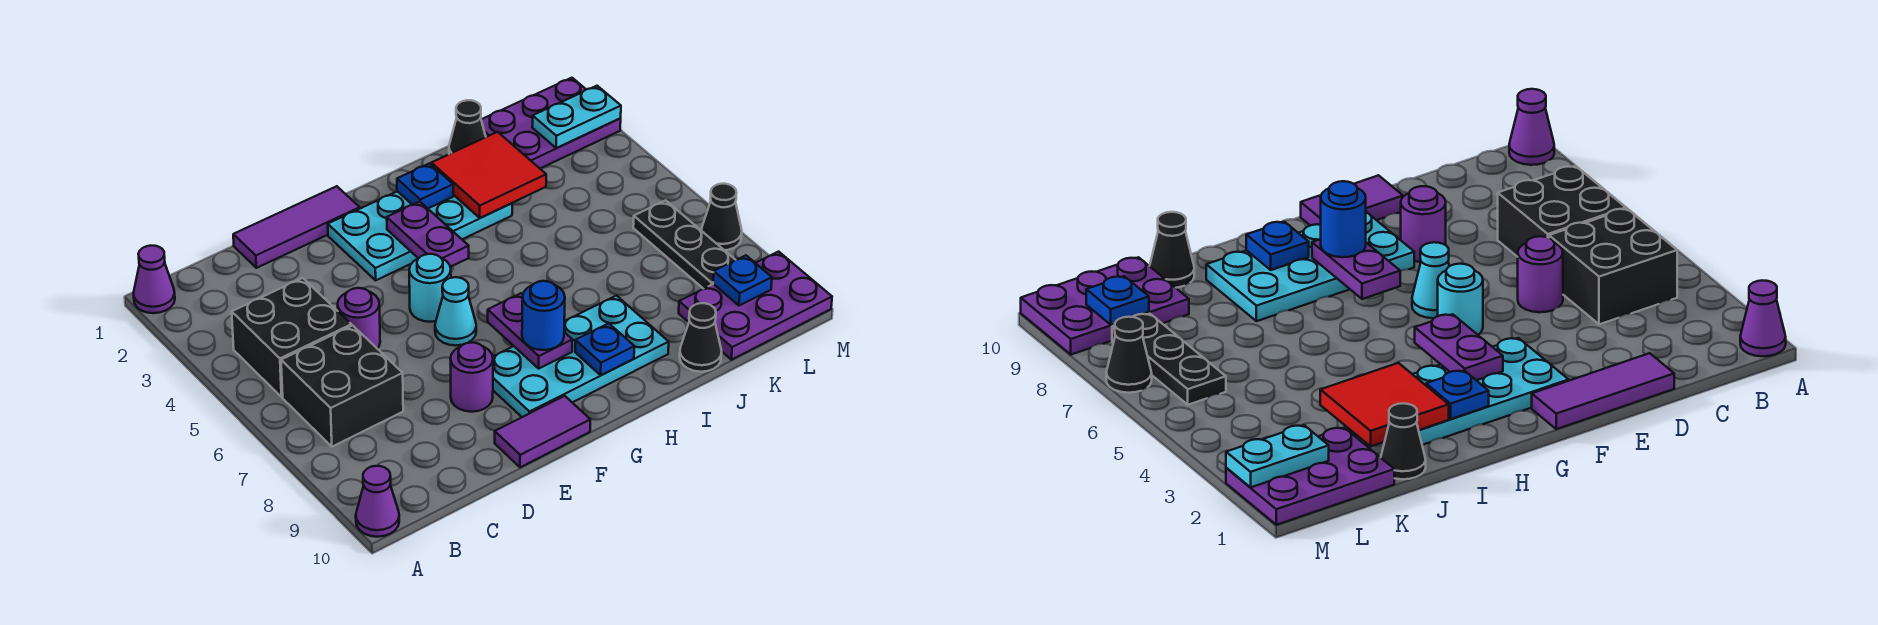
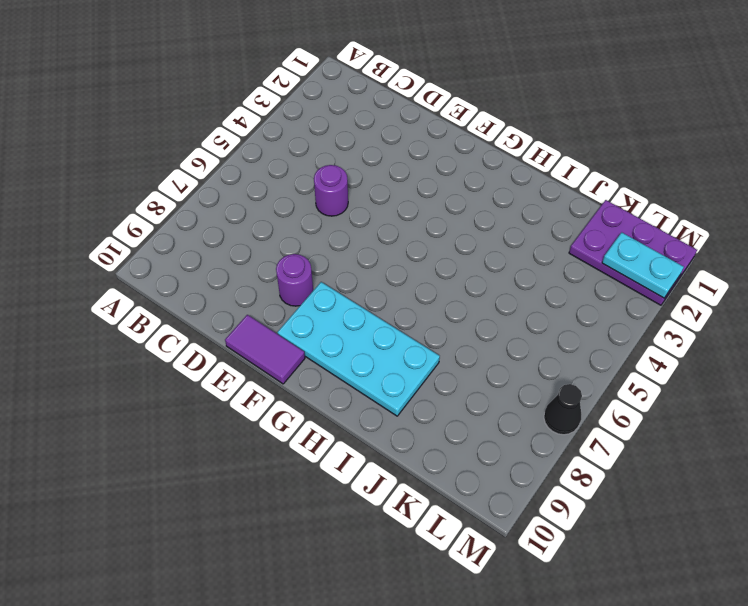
none -> purple cone A1 level 1
none -> purple cone A10 level 1
none -> black brick B4:C5 level 1

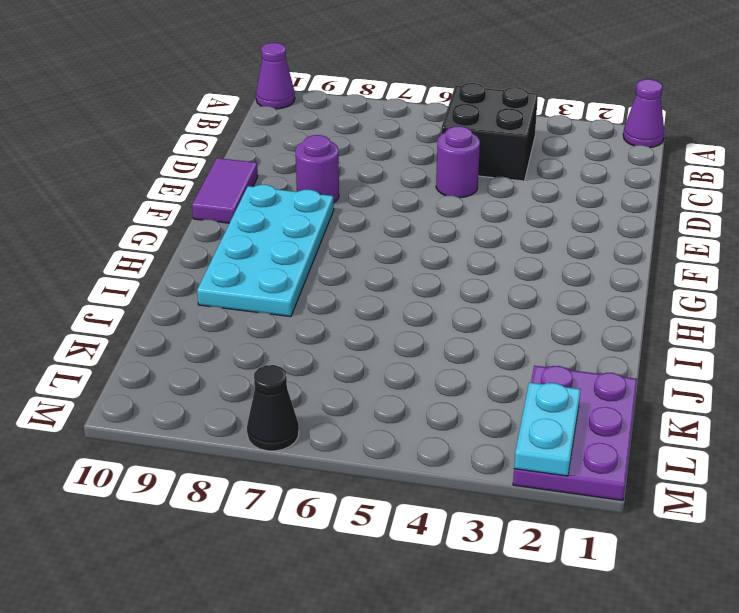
none -> black brick B6:C7 level 1
none -> purple tile D1:F1 level 1
none -> cyan plate F2:I3 level 1

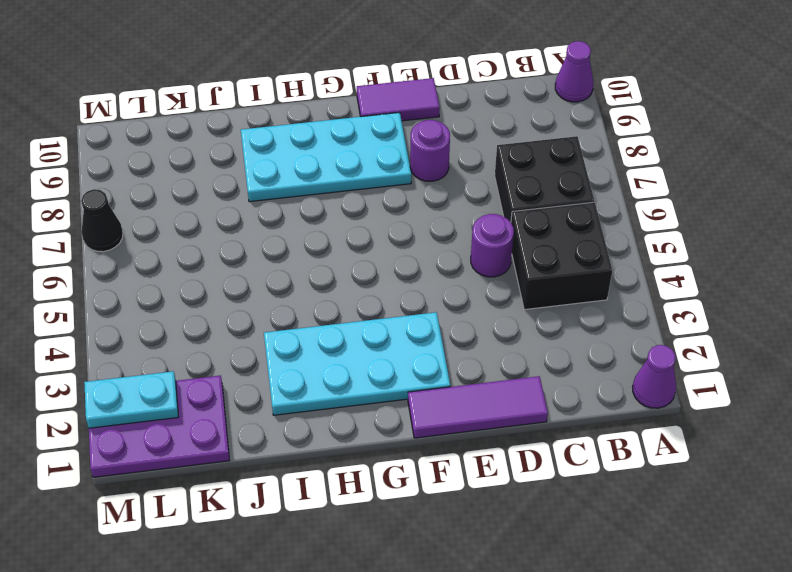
none -> cyan round brick F5 level 1
none -> cyan cone F6 level 1
none -> black cone J1 level 1

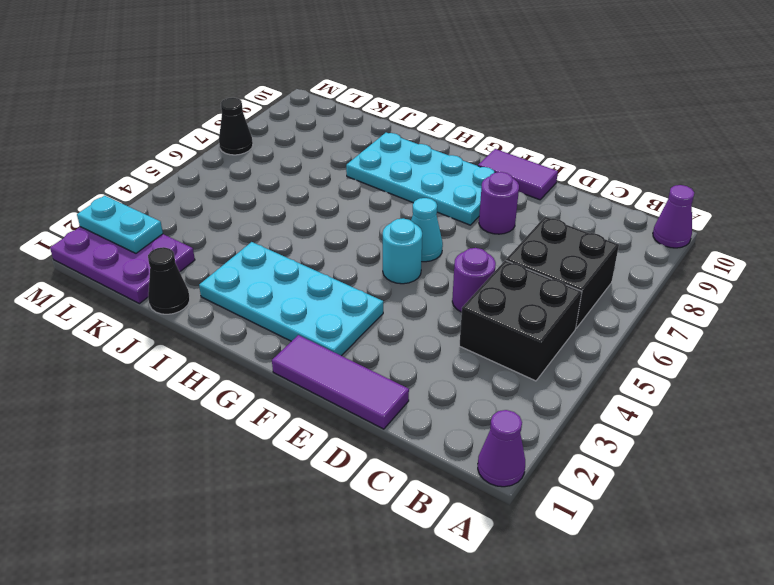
none -> black cone J10 level 1
none -> purple plate K9:M10 level 1
none -> black plate L6:L8 level 1

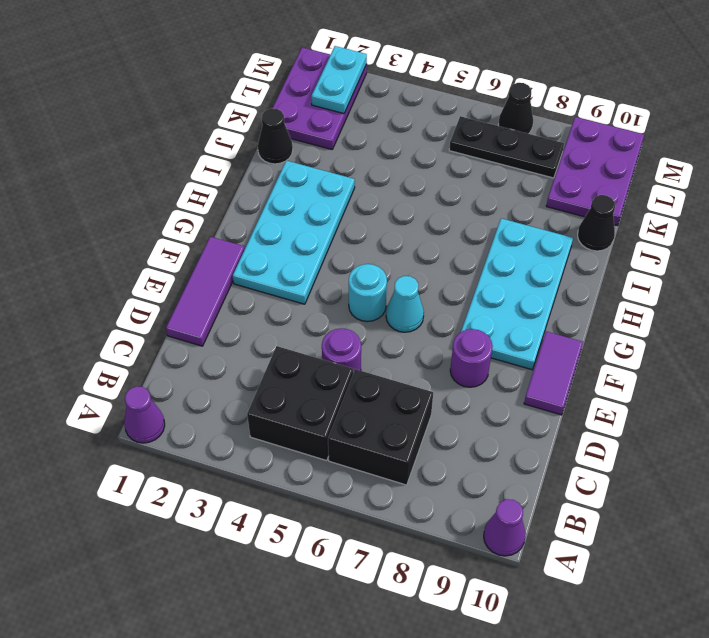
none -> purple plate G3:G4 level 2
none -> purple plate G7:G8 level 2
none -> blue plate H2 level 2

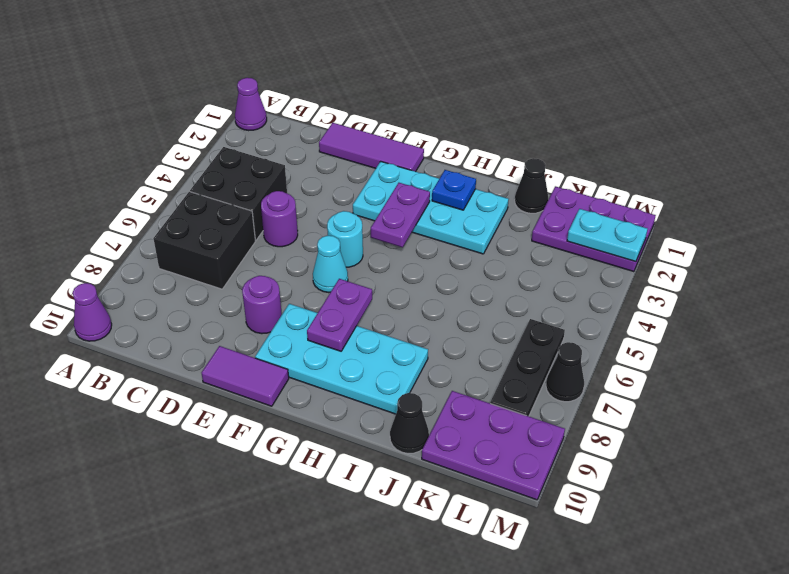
none -> blue plate H9 level 2
none -> red tile I2:J3 level 2
none -> blue plate L9 level 2

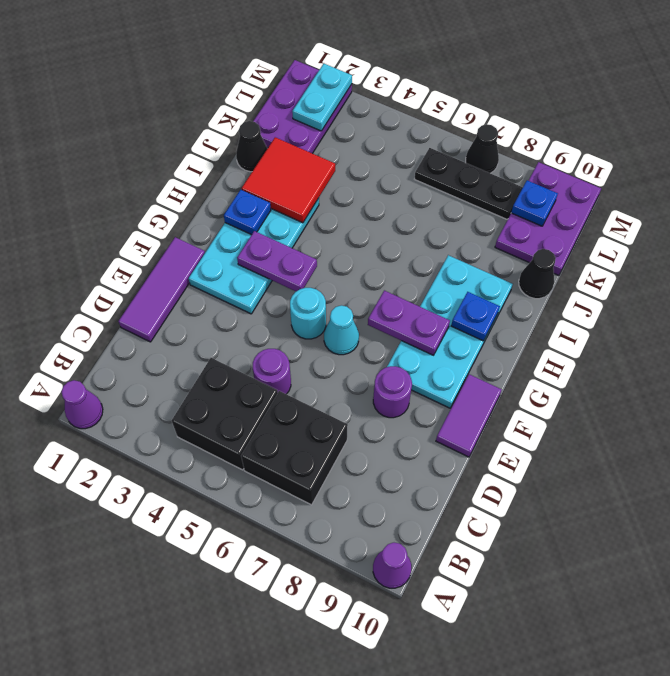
none -> blue round brick G8 level 3

